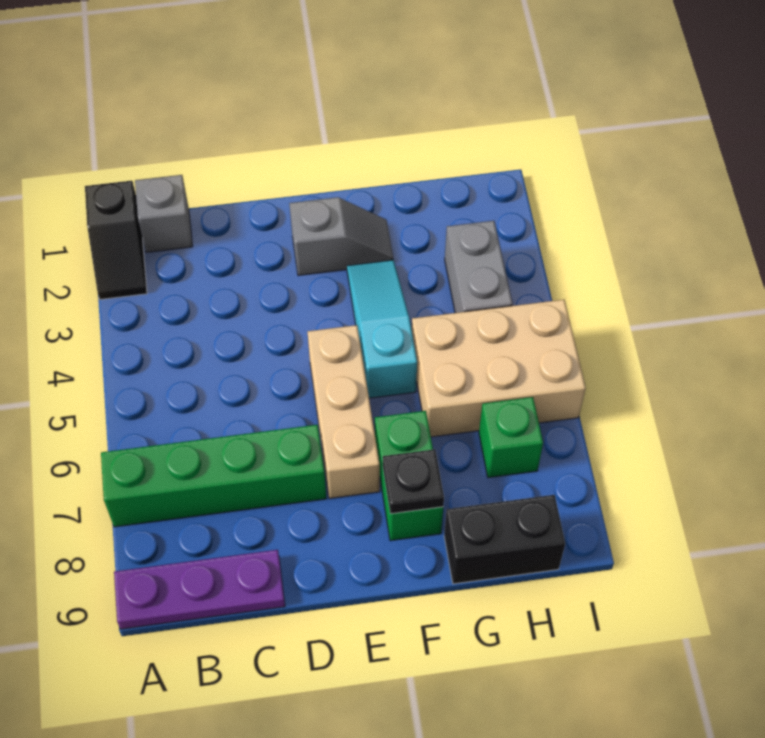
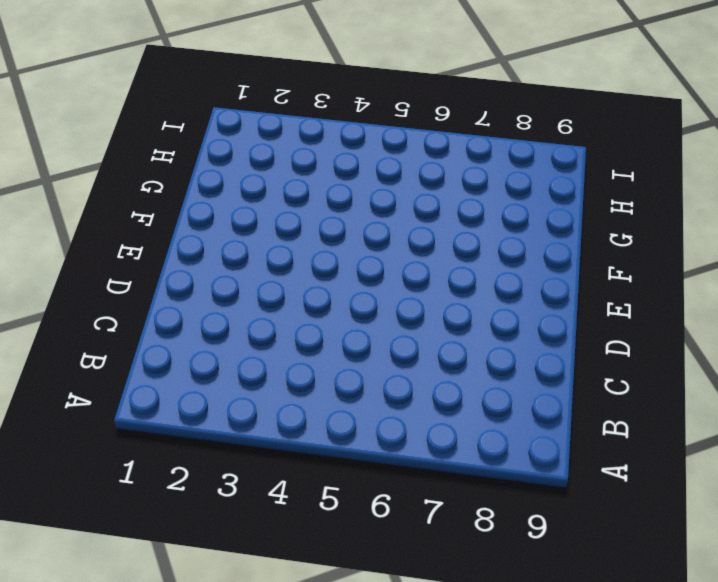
none -> black slope A1:A2 level 1 top 1
none -> green brick A7:D7 level 1
none -> purple plate A9:C9 level 1

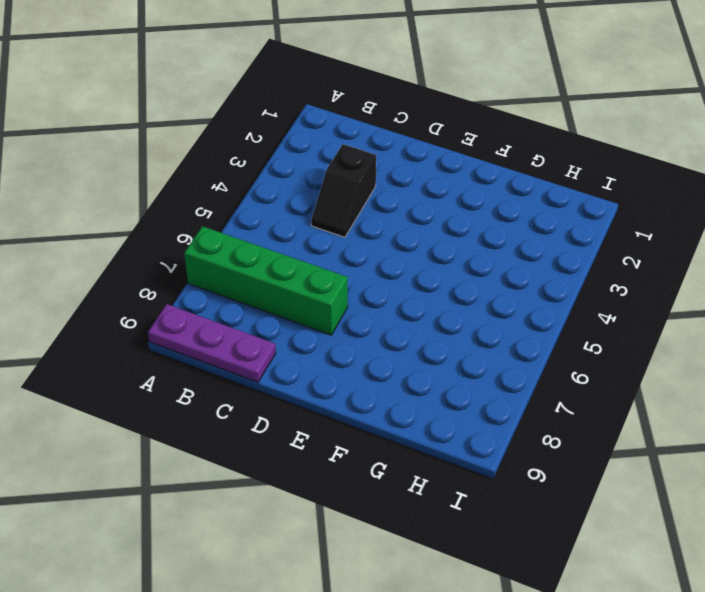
black slope C3:C4 level 1 top 3 -> black slope A1:A2 level 1 top 1
none -> grey brick B1 level 1
none -> grey slope E2:F2 level 1 top E
none -> tan brick E5:E7 level 1

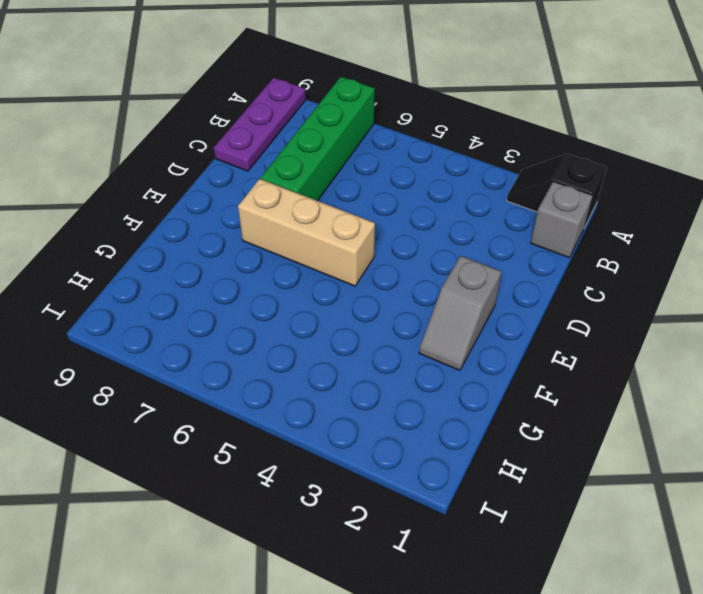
none -> cyan slope F3:F5 level 1 top 5
none -> green brick F7:F8 level 1
none -> tan brick G5:I6 level 1

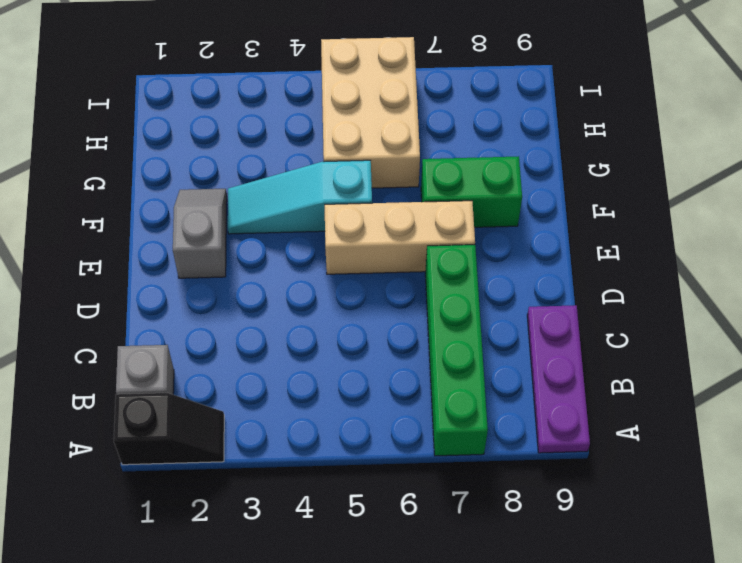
none -> black brick G9:H9 level 1
none -> grey brick H3:H4 level 1
none -> green brick H7 level 1

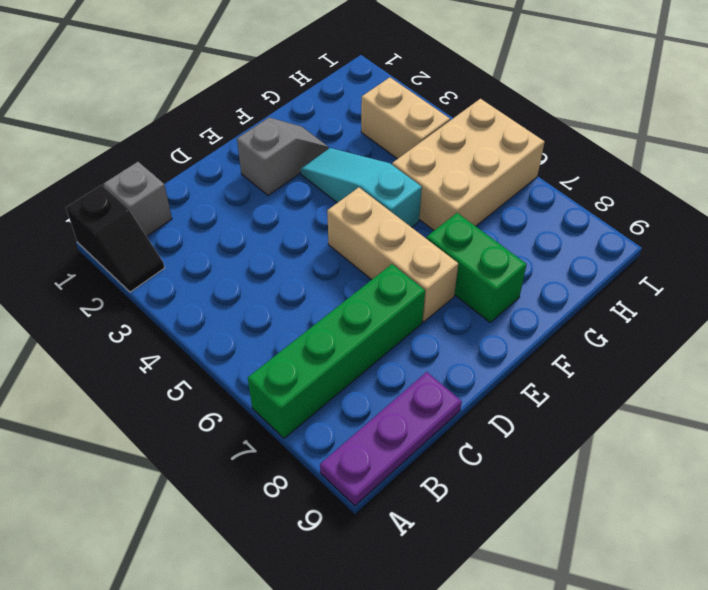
tan brick H3:H4 level 1 -> grey brick H3:H4 level 1
none -> black brick G9:H9 level 1
none -> green brick H7 level 1
none -> black plate F8 level 2

